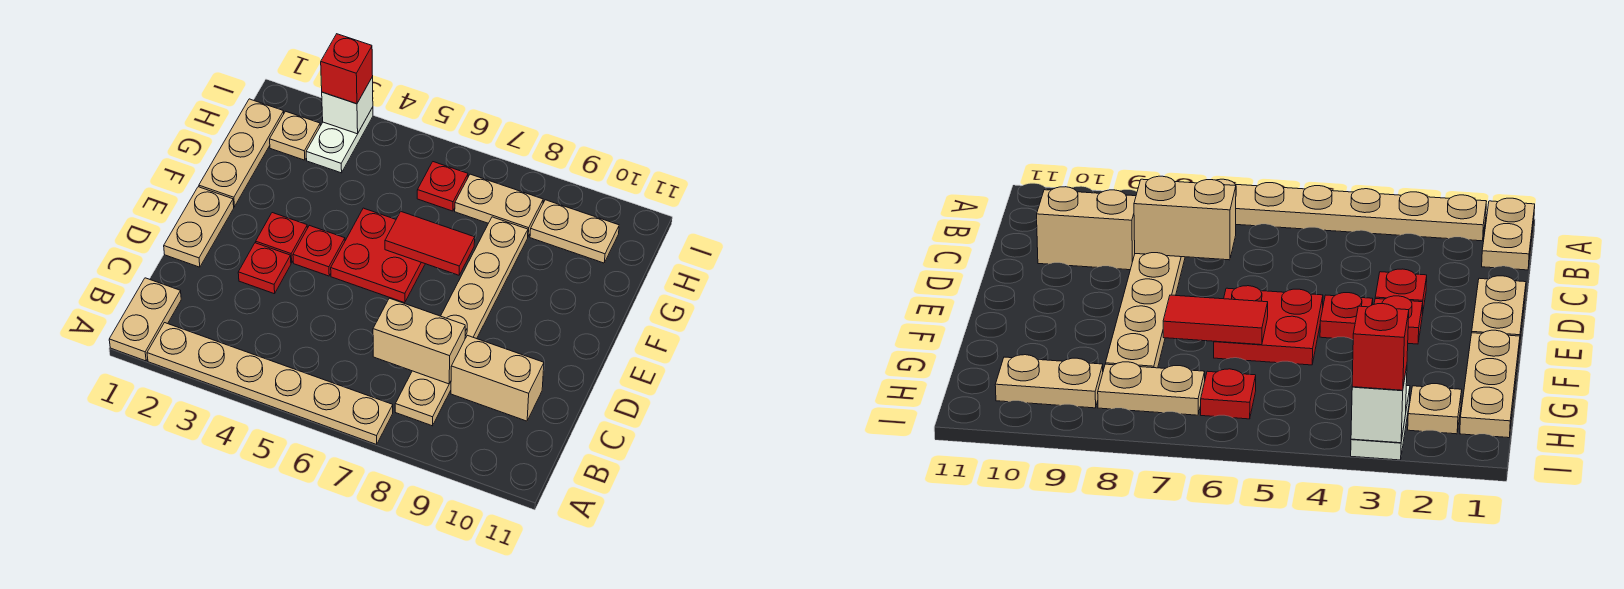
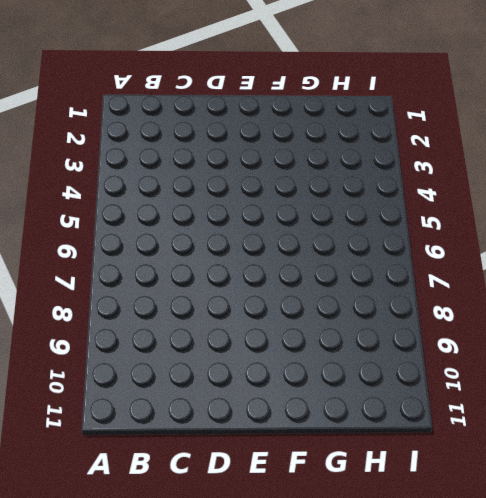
none -> tan plate A1:B1 level 1
none -> tan plate A2:A7 level 1
none -> tan plate B8:G8 level 1

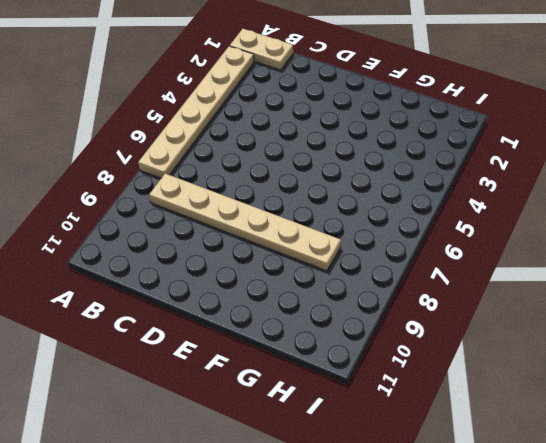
none -> tan brick C9:C10 level 1
none -> tan plate D1:E1 level 1
none -> red plate D3 level 1

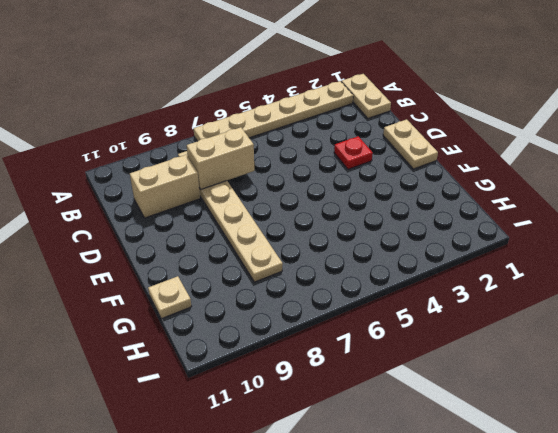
tan plate G11 level 1 -> tan plate H2 level 1
none -> red plate E3 level 1
none -> red plate E4 level 1
none -> red plate E5:F6 level 1

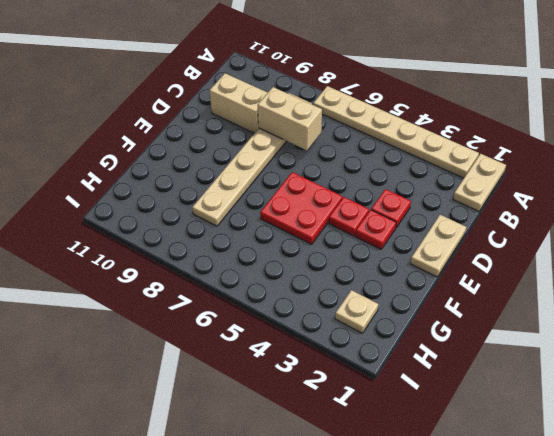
none -> tan plate F1:H1 level 1
none -> white plate H3:I3 level 1
none -> red plate H6 level 1

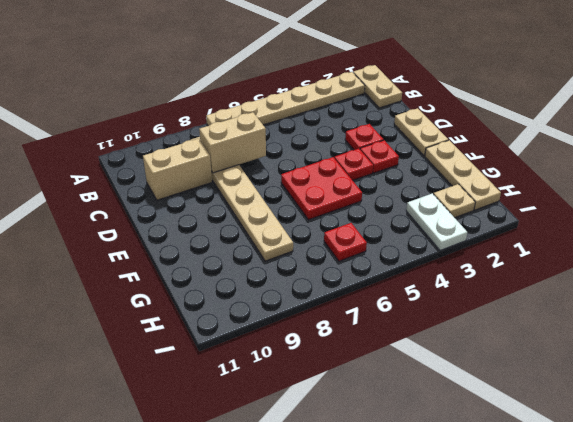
none -> tan plate H7:H8 level 1
none -> tan plate H9:H10 level 1
none -> red tile F6:F7 level 2

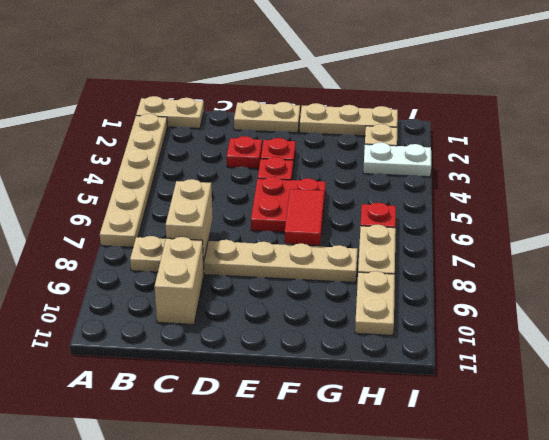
none -> white brick I3 level 2
none -> red brick I3 level 3

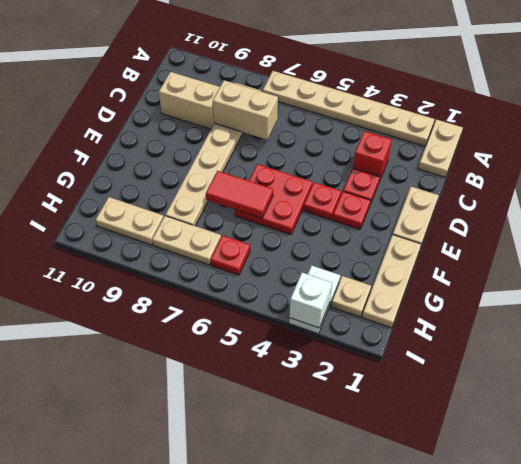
red brick C3 level 1 -> red brick I3 level 3

